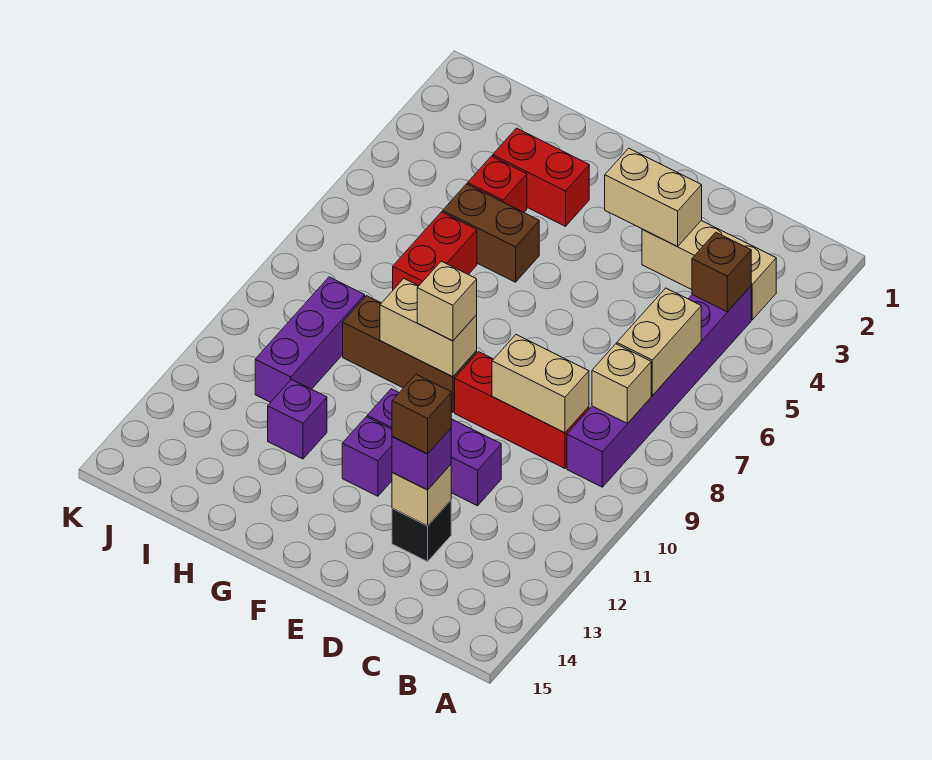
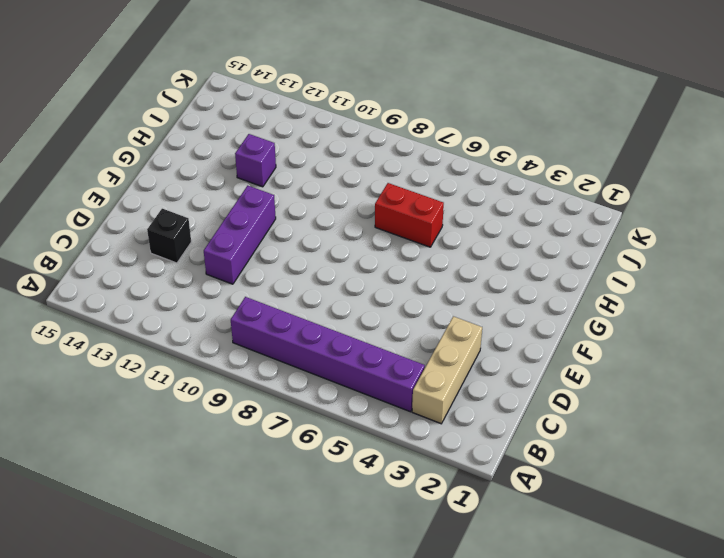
none -> red brick C9:E9 level 1
none -> brown brick F9:H9 level 1
none -> purple brick F12 level 1

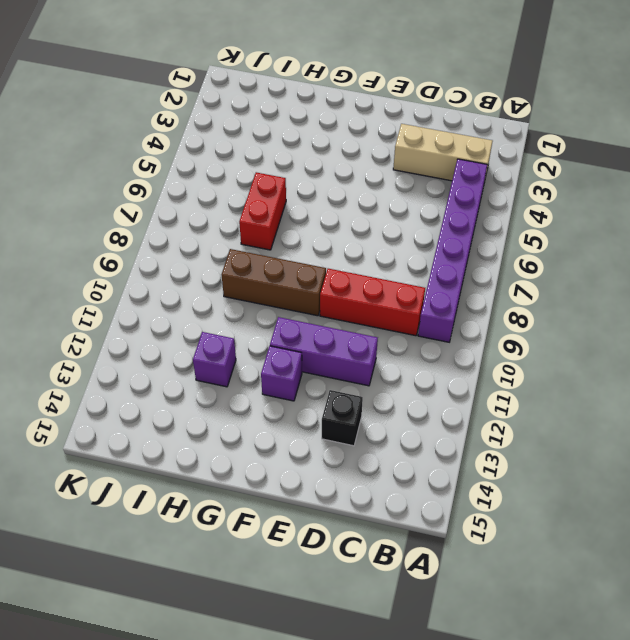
none -> red brick G3:H3 level 1
none -> brown brick G5:H5 level 1
none -> red brick H4 level 1

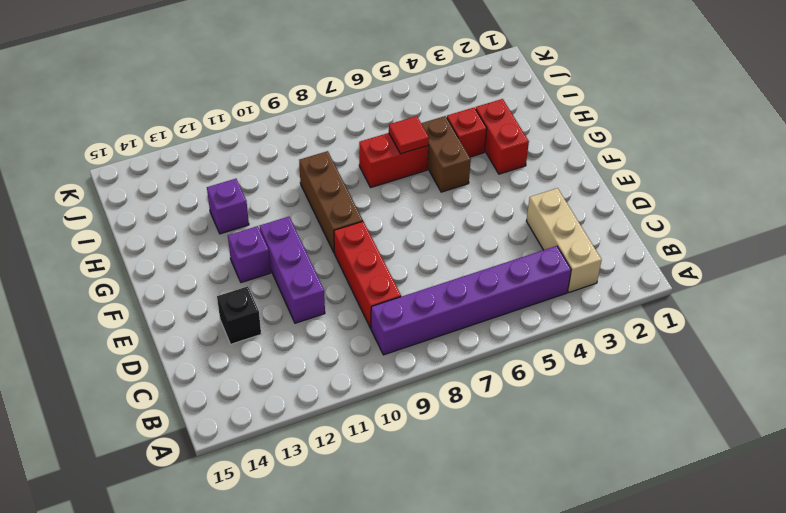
red tile H6 level 2 -> none
none -> purple brick I9:I11 level 1
none -> brown brick B4 level 2
none -> tan brick B6:B7 level 2

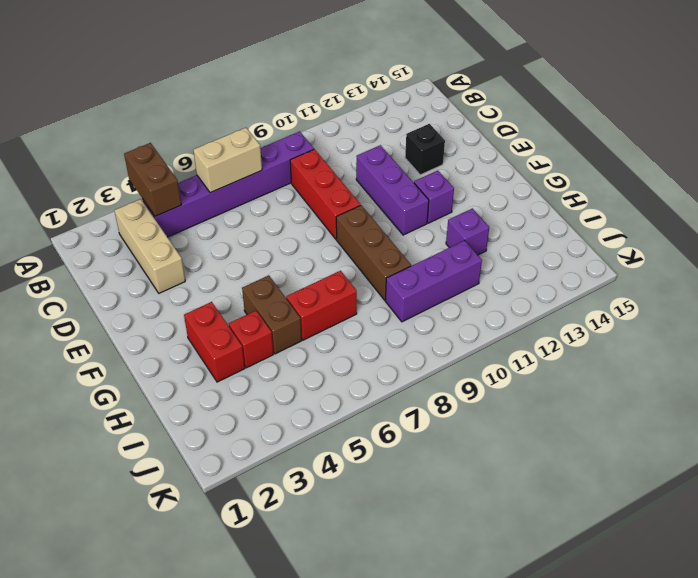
brown brick A4:B4 level 2 -> brown brick B4 level 2
none -> tan brick B8 level 2
none -> tan brick C9:D9 level 2
none -> tan brick D3:E3 level 2

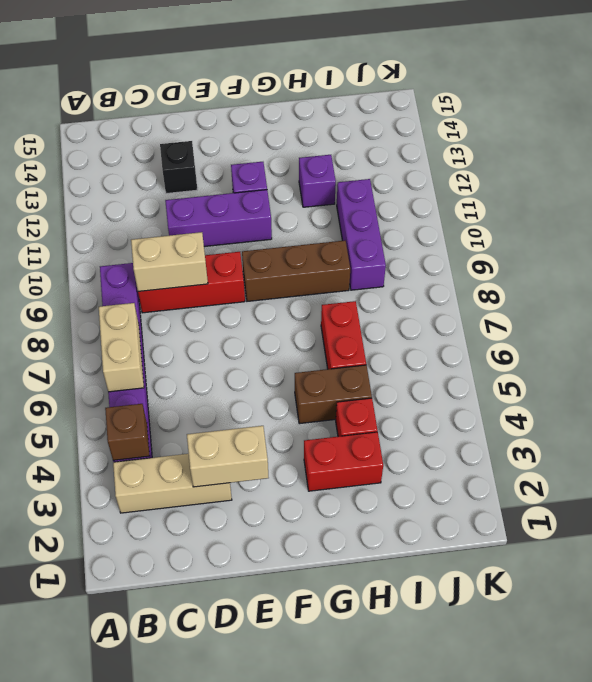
none -> tan brick B8 level 2
none -> tan brick D13 level 2
none -> tan brick F9:G9 level 2

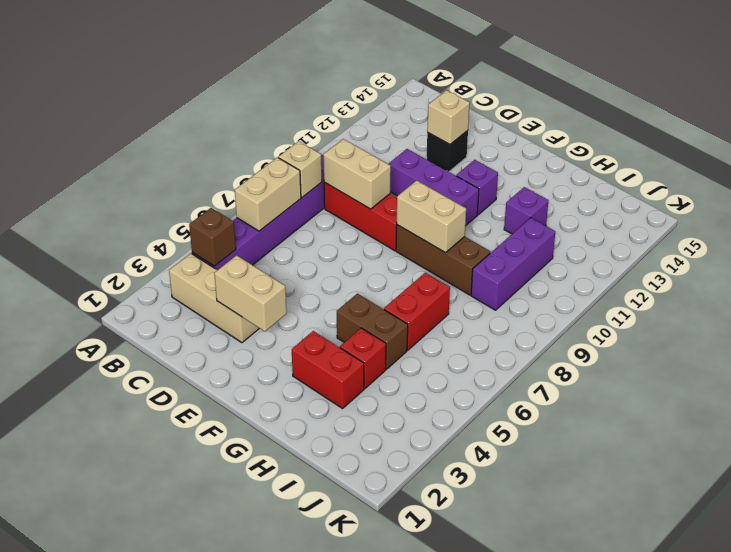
none -> purple brick D13 level 3
none -> tan brick F9 level 3
none -> brown brick D13 level 4

